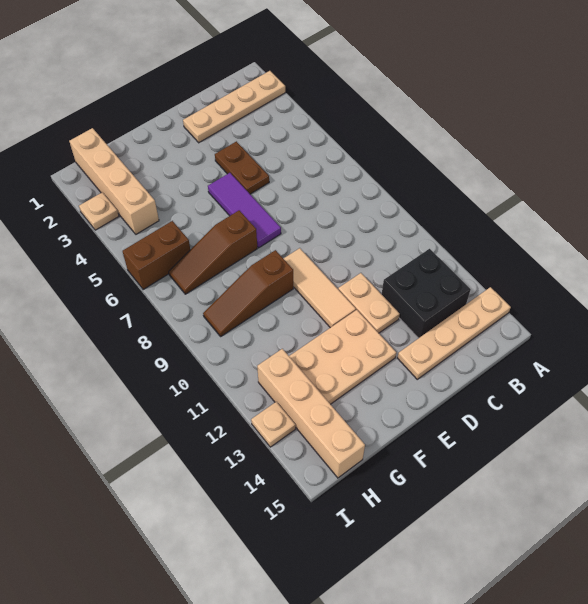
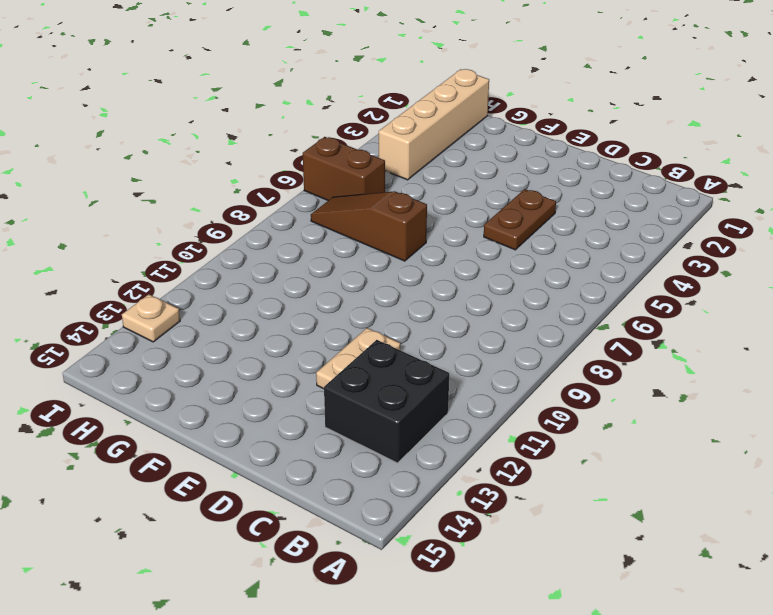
none -> tan plate A2:D2 level 1
none -> tan plate A14:D14 level 1
none -> purple tile E5:E7 level 1

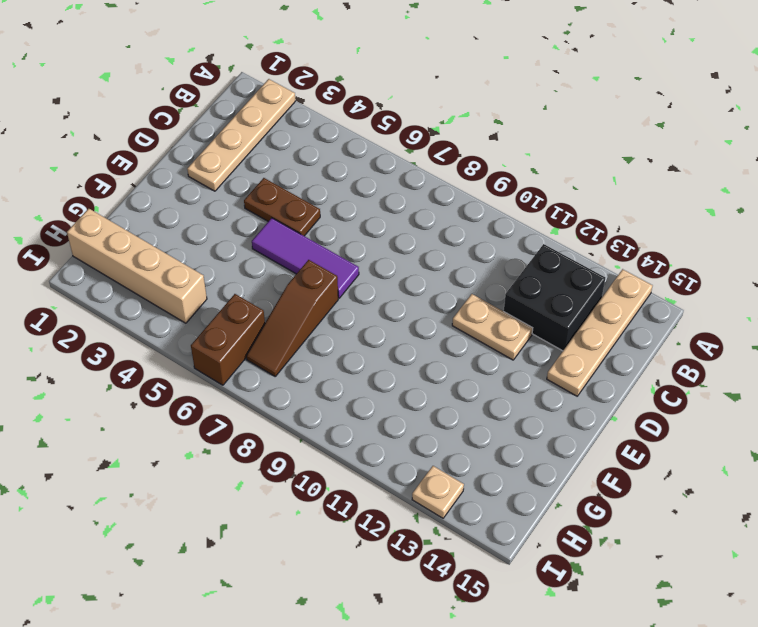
none -> tan tile E9:E11 level 1
none -> tan plate E12:G13 level 1
none -> brown slope F9:H9 level 1 top F

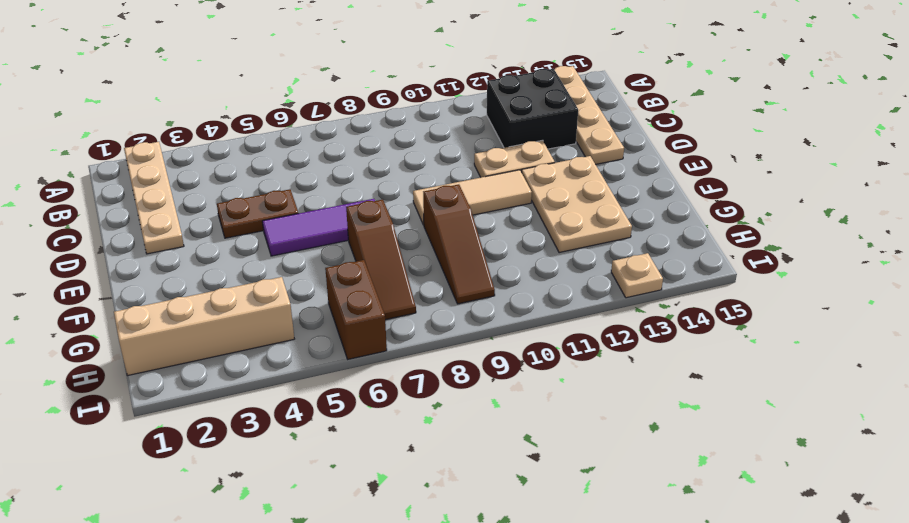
none -> tan brick H12:H15 level 1
none -> tan plate I3 level 1

